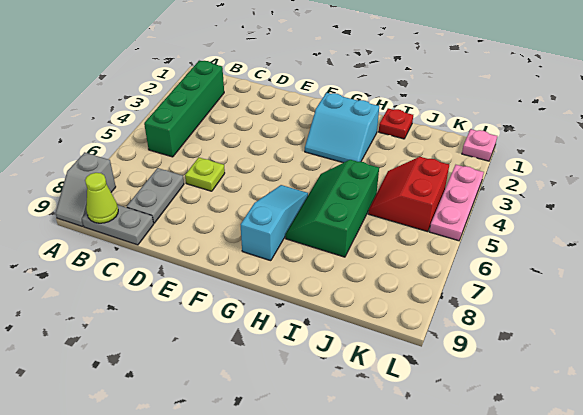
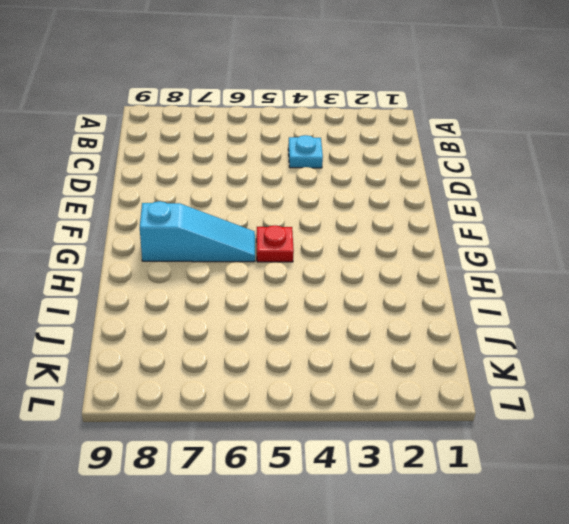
cyan plate C4 level 1 -> none
red plate G5 level 1 -> red plate I1 level 1
none -> grey slope A8:A9 level 1 top 8
none -> green brick B2:B5 level 1
none -> grey plate B9:C9 level 1

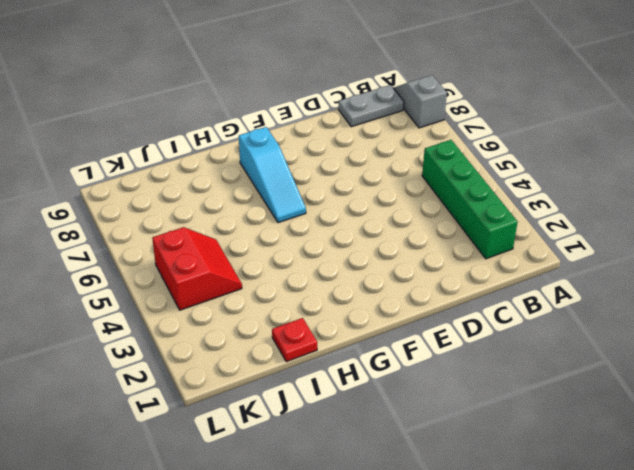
none -> grey plate C7:C8 level 1
none -> lime plate D6 level 1
none -> cyan slope G2:H3 level 1 top 2

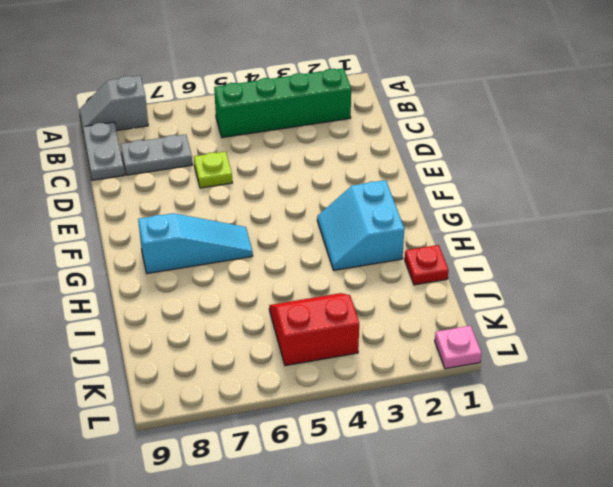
none -> green slope H5:I7 level 1 top I
none -> pink plate L3:L5 level 1
none -> lime cone B9 level 2

